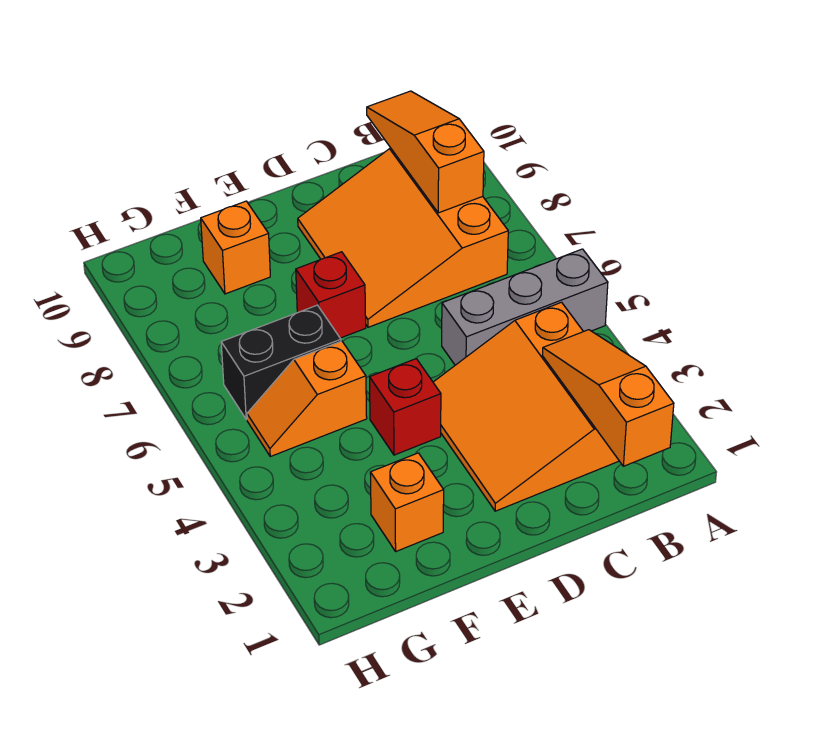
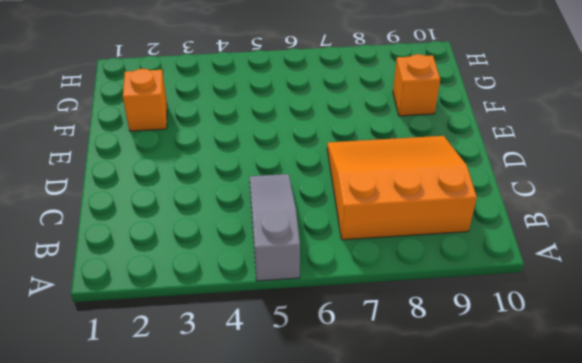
grey slope A5:C5 level 1 top A -> grey brick A5:C5 level 1
none -> orange slope B2:D4 level 1 top B
none -> red brick E4 level 1

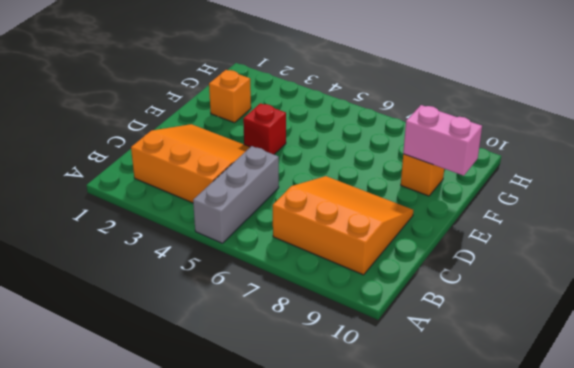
pink brick F9:F10 level 2 -> none
none -> red brick E7 level 1
none -> orange slope F5:G5 level 1 top F

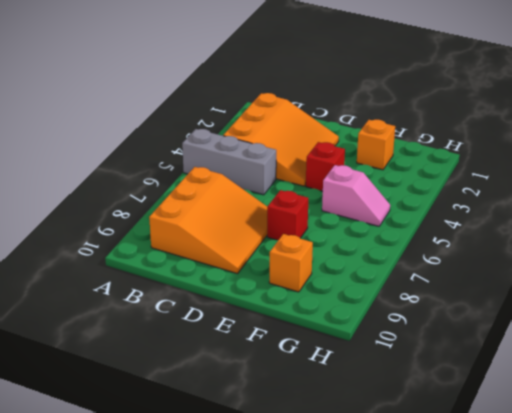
pink slope F5:G5 level 1 top F -> orange slope F5:G5 level 1 top F
none -> black brick F6:G6 level 1
none -> orange slope B1:B3 level 2 top 1

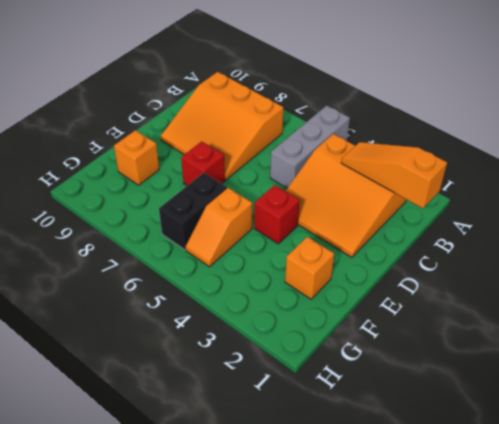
none -> orange slope B8:B10 level 2 top 8

